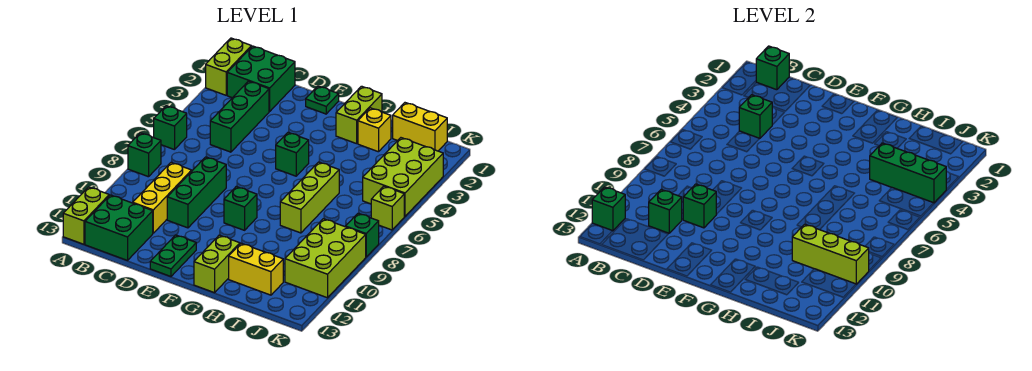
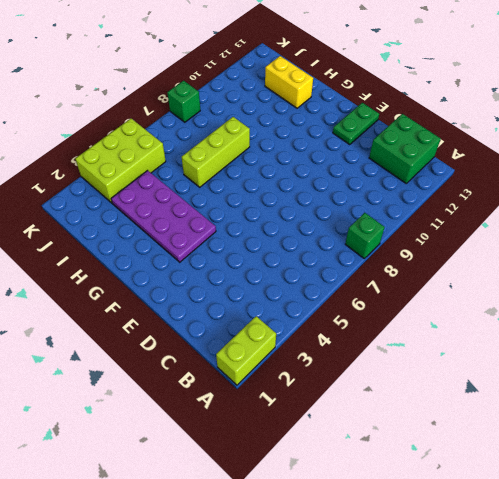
purple plate F3:I4 level 1 -> none
none -> green brick A6 level 1
none -> lime brick A12:A13 level 1
none -> green brick B1:C2 level 1
none -> green brick C3:C5 level 1

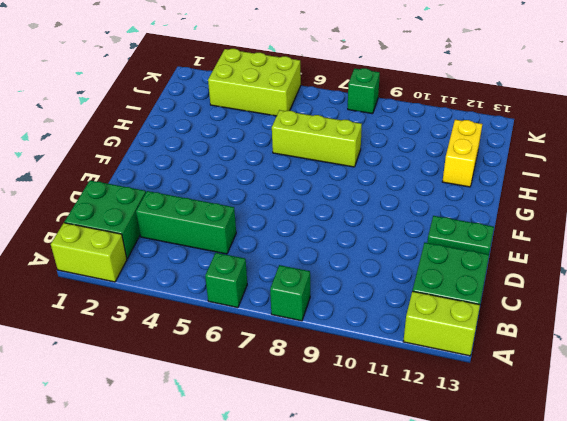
none -> yellow brick C9:C11 level 1
none -> green brick D8:D10 level 1
none -> green plate E1 level 1
none -> green brick F5 level 1

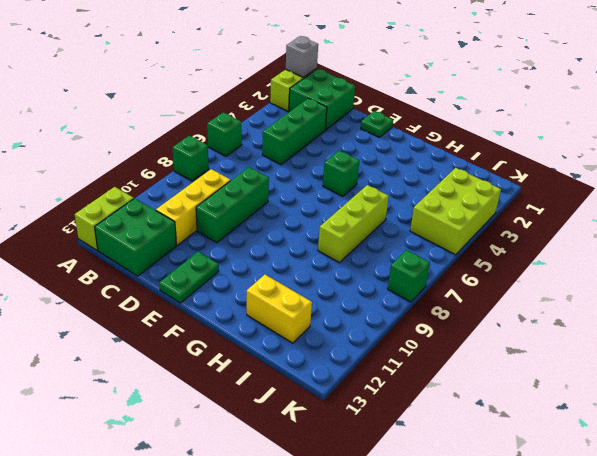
grey brick A1 level 2 -> none
none -> green brick F9 level 1
none -> lime brick G1:G2 level 1
none -> lime brick G12:G13 level 1
none -> yellow brick H2 level 1

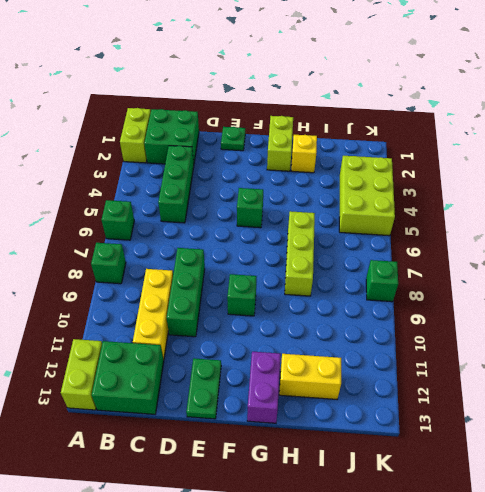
purple brick G12:G13 level 1 -> lime brick G12:G13 level 1
none -> yellow brick I1:J1 level 1
none -> lime brick J9:K11 level 1
none -> lime brick K6 level 1
none -> green brick A12 level 2

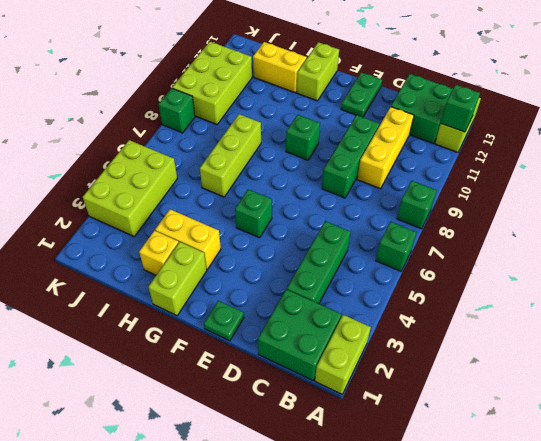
yellow brick G3:H3 level 1 -> yellow brick I1:J1 level 1
none -> lime brick K6 level 1
none -> green brick B1 level 2
none -> green brick C4 level 2
none -> green brick C11 level 2

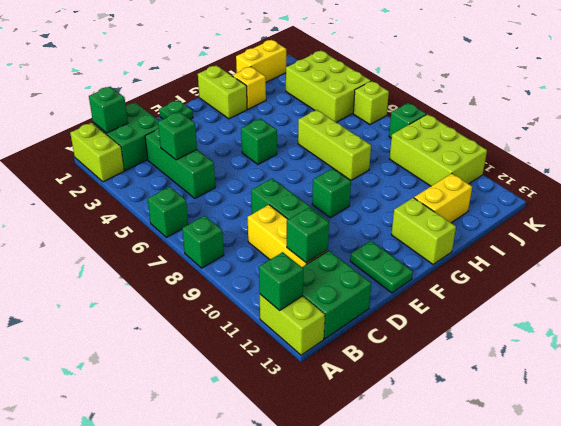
none -> green brick D10 level 2
none -> green brick I4:K4 level 2
none -> lime brick I10:K10 level 2

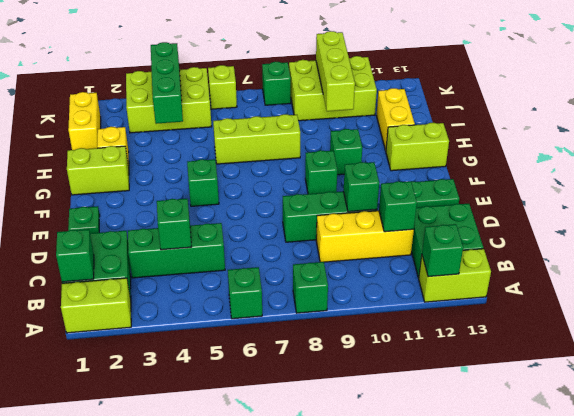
green brick G10 level 1 -> none

